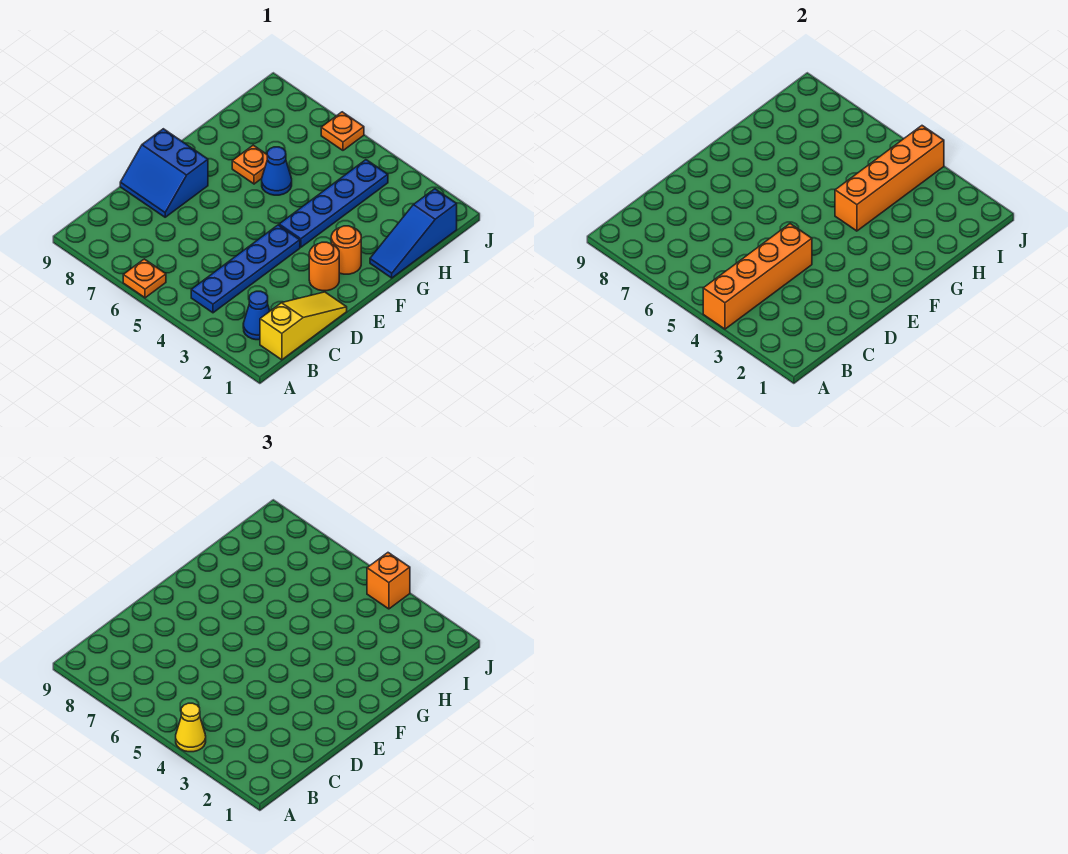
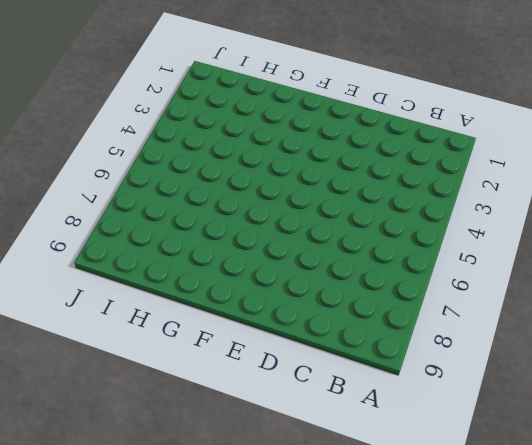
none -> orange plate A6 level 1
none -> yellow slope B1:D1 level 1 top B
none -> blue cone B2 level 1

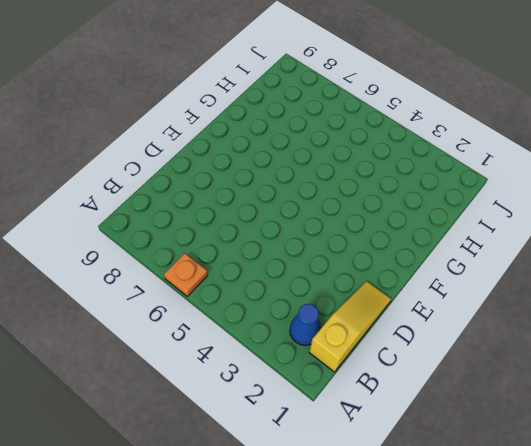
none -> blue plate B4:E4 level 1
none -> blue slope D8:E9 level 1 top E
none -> orange round brick E2 level 1

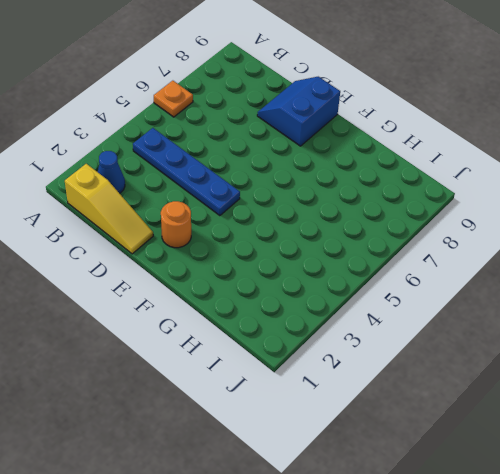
none -> orange round brick F2 level 1
none -> blue plate F4:I4 level 1
none -> blue slope G1:I1 level 1 top I

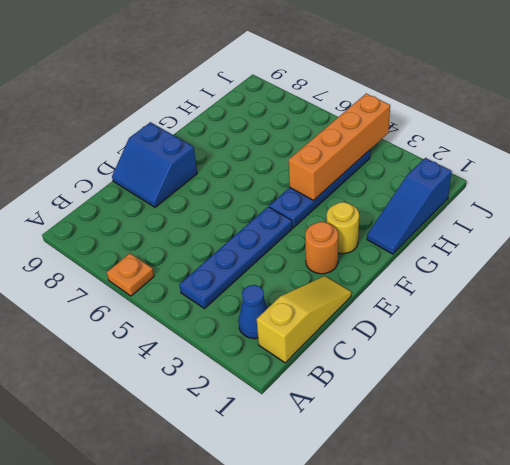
yellow round brick F2 level 1 -> orange round brick F2 level 1
none -> blue cone G6 level 1
none -> orange plate G7 level 1
none -> orange plate J6 level 1

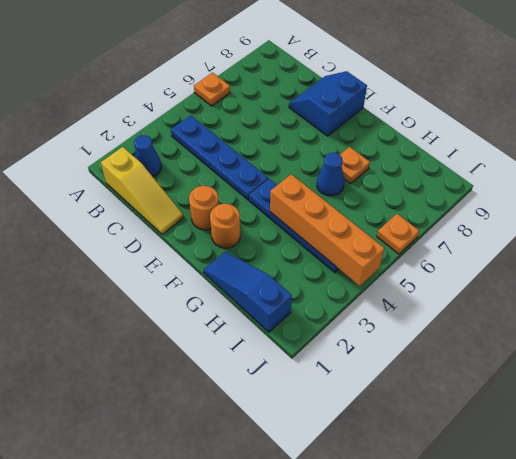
none -> orange brick A4:D4 level 2
none -> yellow cone A4 level 3
none -> orange brick J4 level 3

